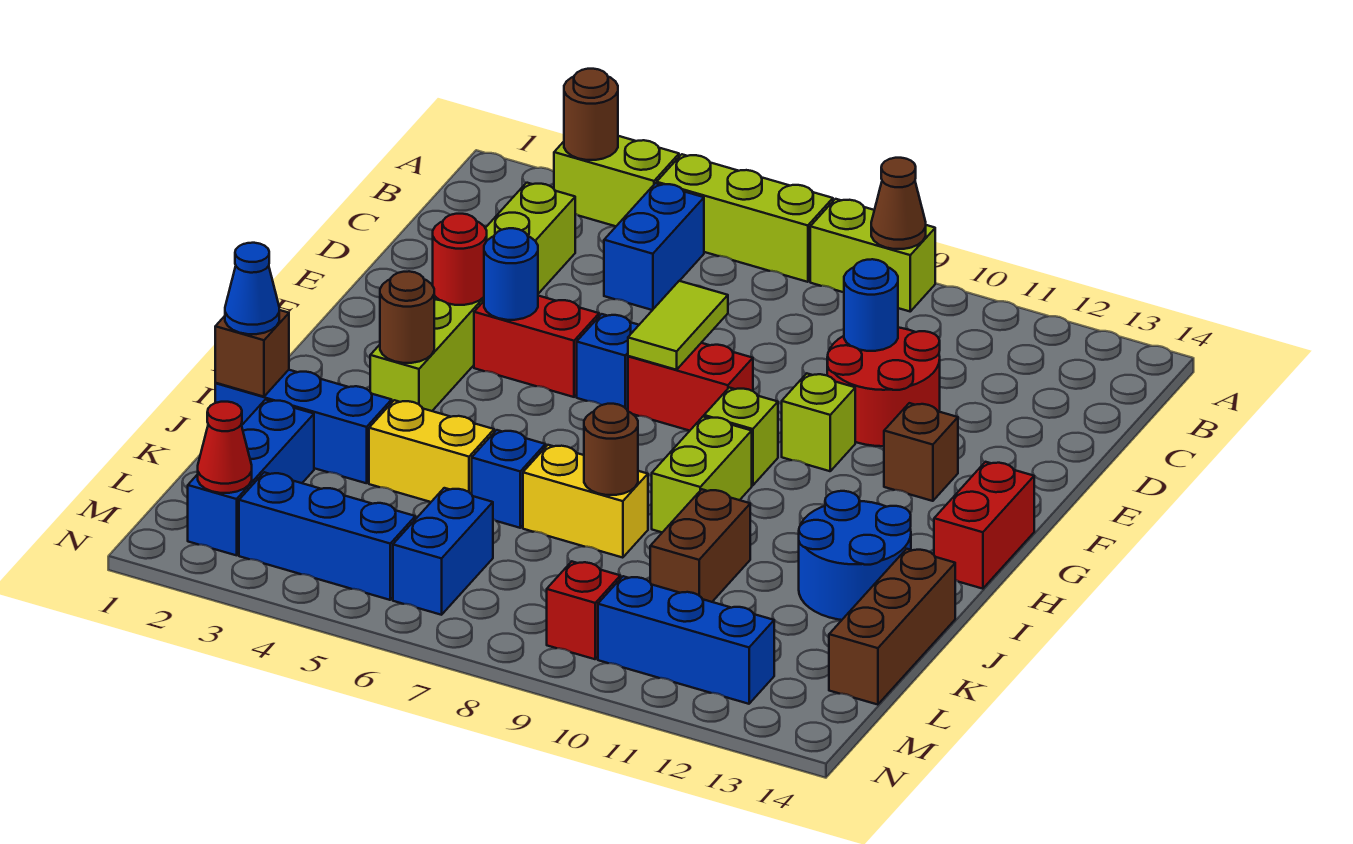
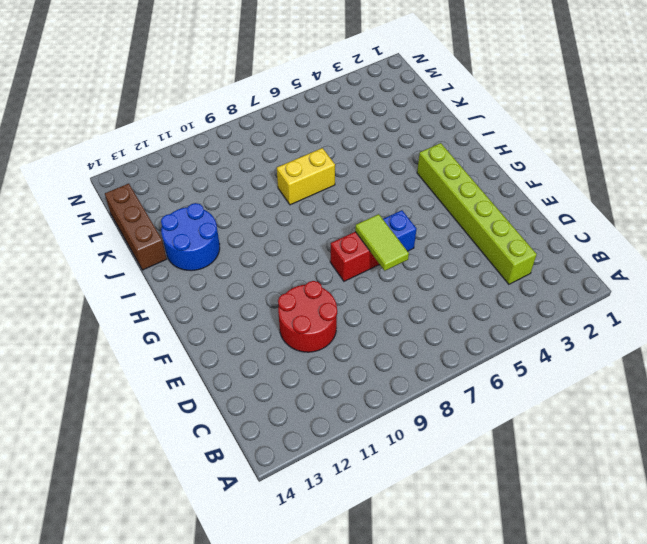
none -> lime brick A3:A4 level 1
none -> lime brick A5:A7 level 1
none -> lime brick A8:A9 level 1
none -> blue brick B5:C5 level 1

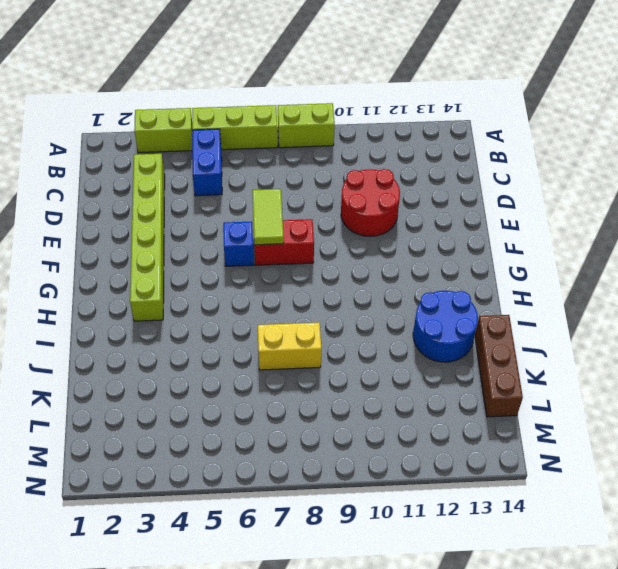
none -> red brick F4:F5 level 1
none -> lime brick F10 level 1
none -> brown brick F12 level 1
none -> lime brick G9 level 1

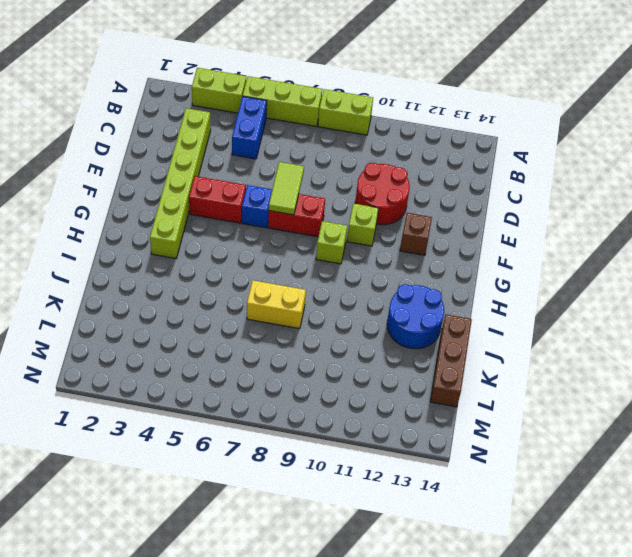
none -> red brick G14:H14 level 1
none -> lime brick H9:I9 level 1
none -> blue brick J1:J3 level 1
none -> yellow brick J4:J5 level 1

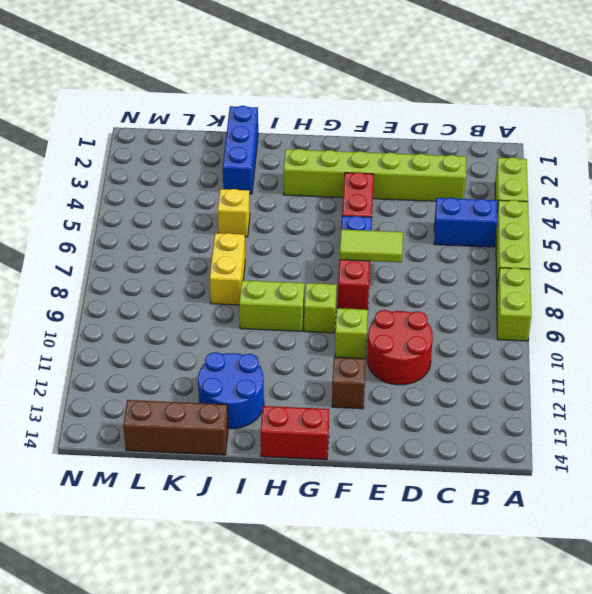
yellow brick J5 level 1 -> yellow brick J4:J5 level 1
none -> blue brick J6 level 1
none -> brown brick J10:K10 level 1
none -> blue brick K2:M2 level 1
none -> blue brick L6:M6 level 1

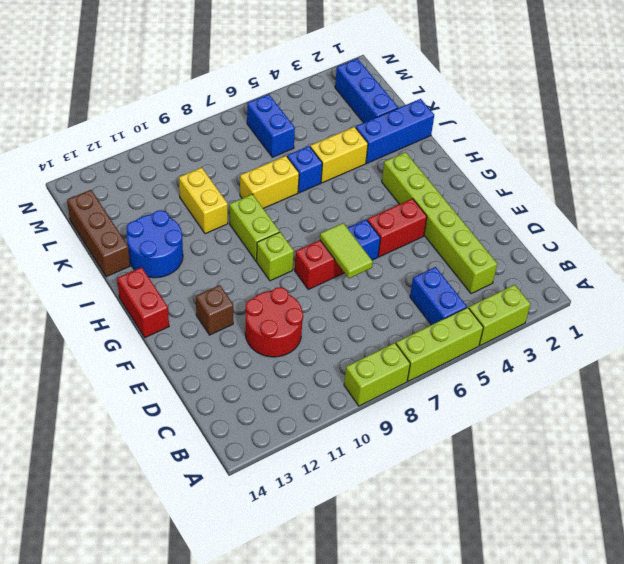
yellow brick J10:K10 level 1 -> brown brick J10:K10 level 1
none -> lime brick F10 level 1
none -> blue brick M3:M5 level 1
none -> red brick M9 level 1
none -> blue brick M10:M12 level 1

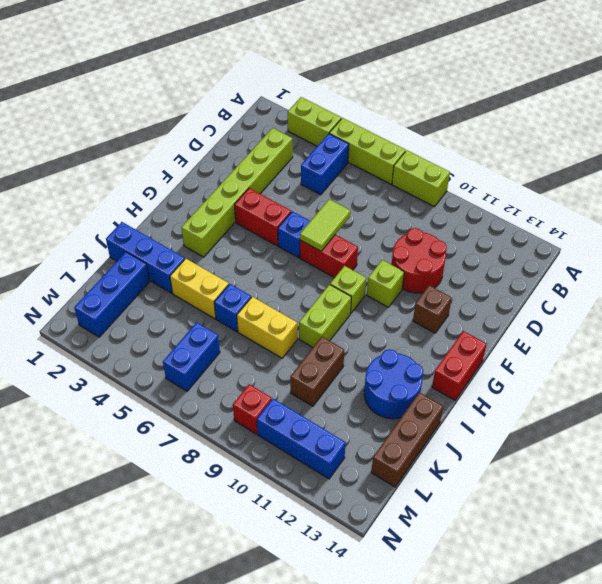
none -> blue brick M3:M5 level 1
none -> brown round brick A3 level 2
none -> brown cone A9 level 2
none -> blue round brick D10 level 2

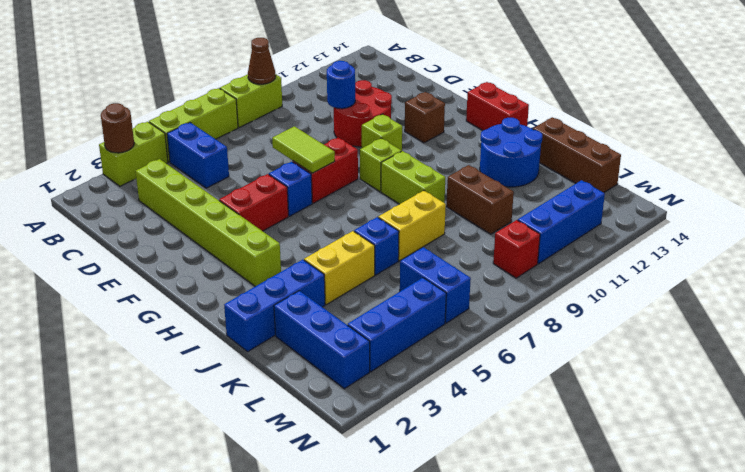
none -> red round brick F3 level 2
none -> blue round brick F4 level 2
none -> brown round brick H3 level 2
none -> brown brick J1 level 2

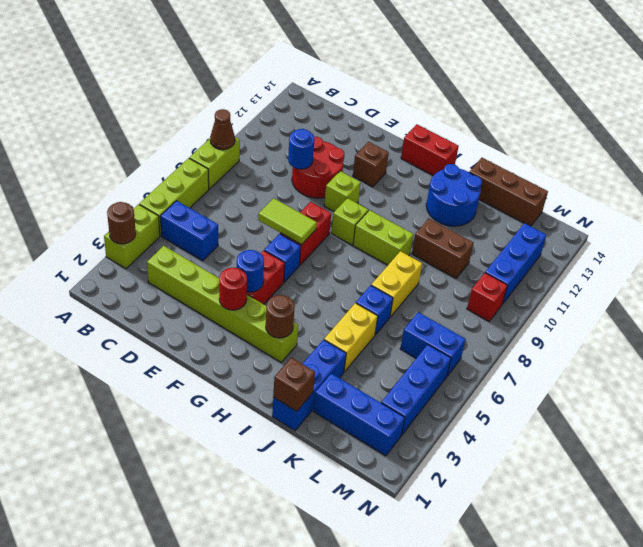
none -> brown round brick J8 level 2
none -> red cone M2 level 2
none -> blue cone J1 level 3

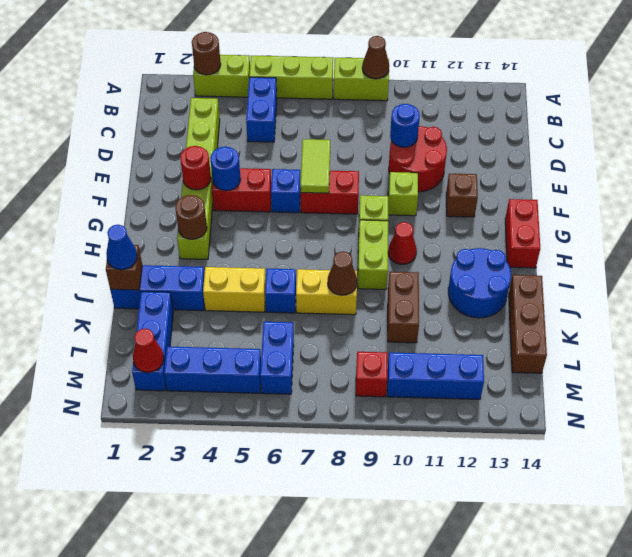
red cone H10 level 1 -> none
brown cone J8 level 2 -> brown round brick J8 level 2

